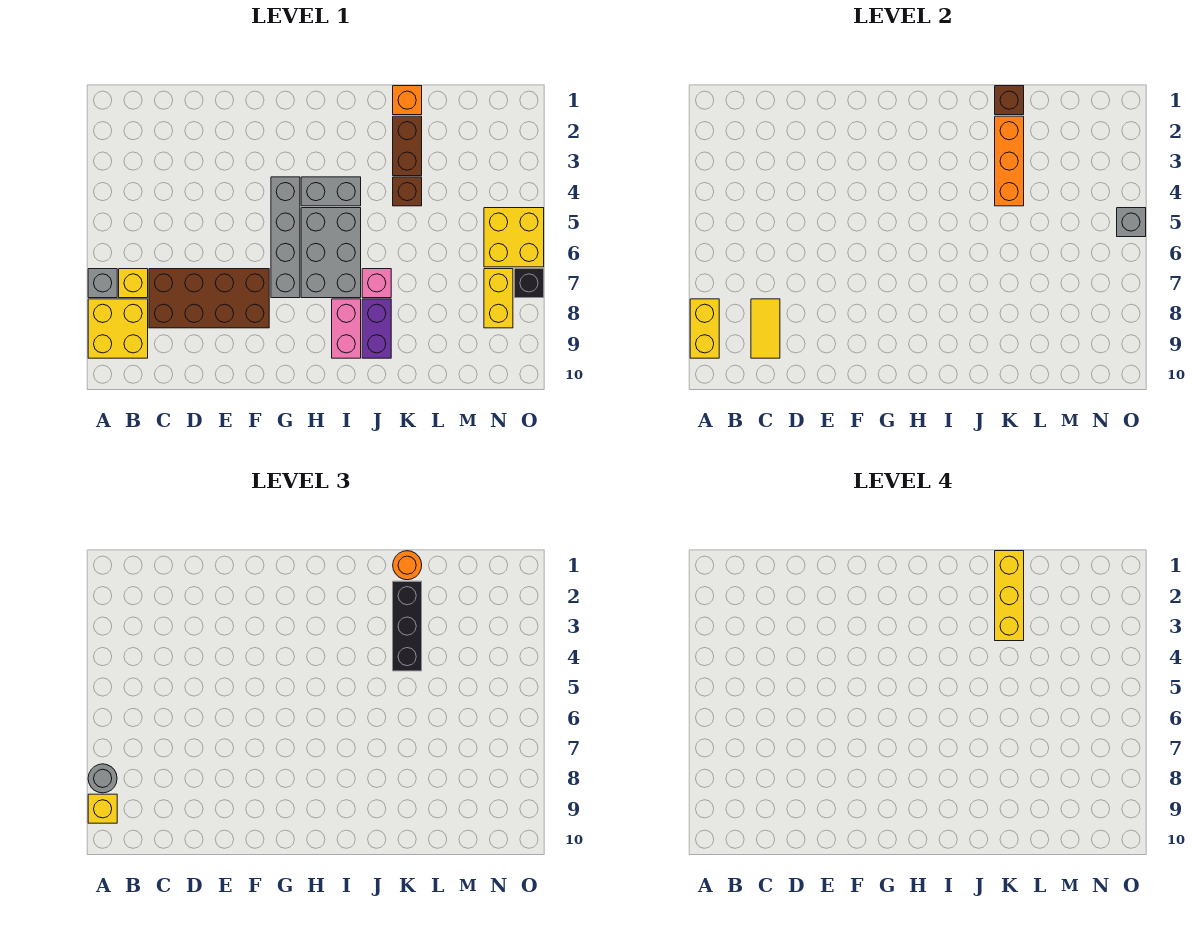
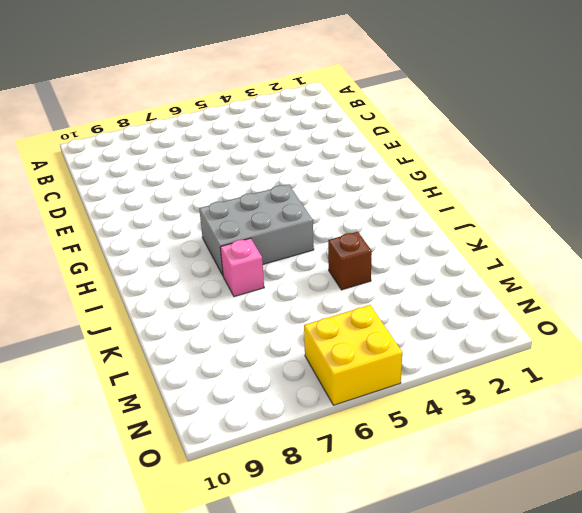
none -> grey brick A7 level 1
none -> yellow brick A8:B9 level 1
none -> yellow brick B7 level 1

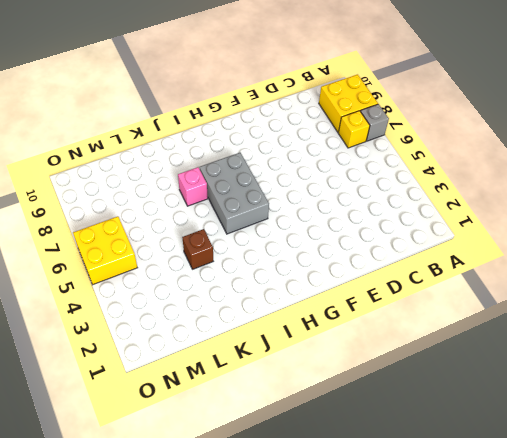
none -> brown brick C7:F8 level 1
none -> grey brick G4:G7 level 1
none -> grey brick H4:I4 level 1

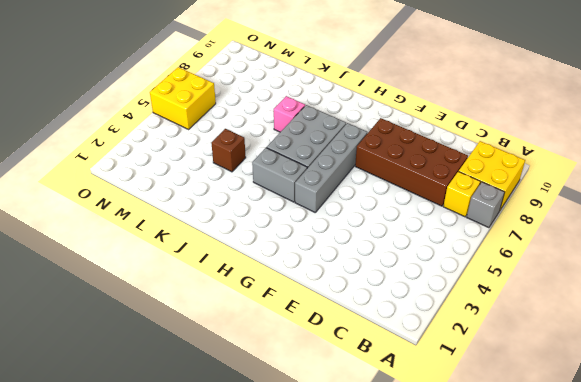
none -> pink brick I8:I9 level 1
none -> purple brick J8:J9 level 1
none -> orange brick K1 level 1

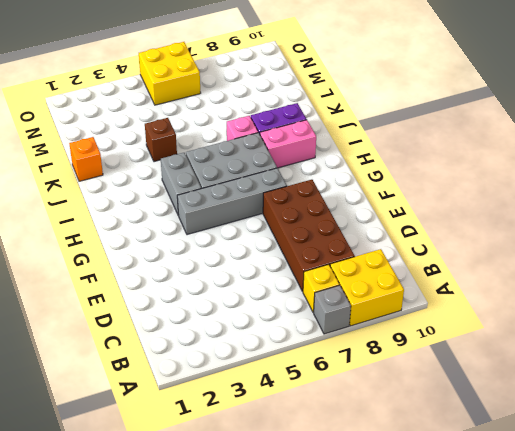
none -> brown brick K2:K3 level 1
none -> yellow brick N7:N8 level 1
none -> black brick O7 level 1

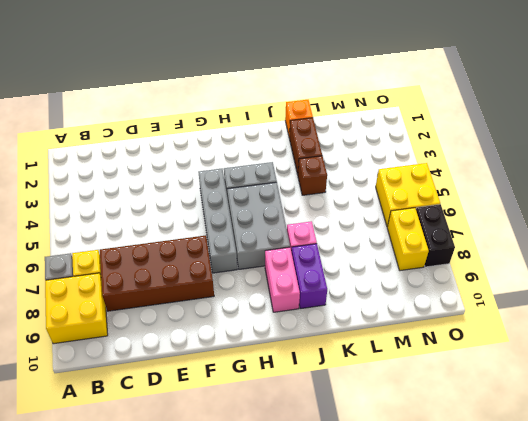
black brick O7:O8 level 1 -> black brick O7 level 1
none -> yellow brick A8:A9 level 2
none -> yellow tile C8:C9 level 2
none -> brown brick K1 level 2

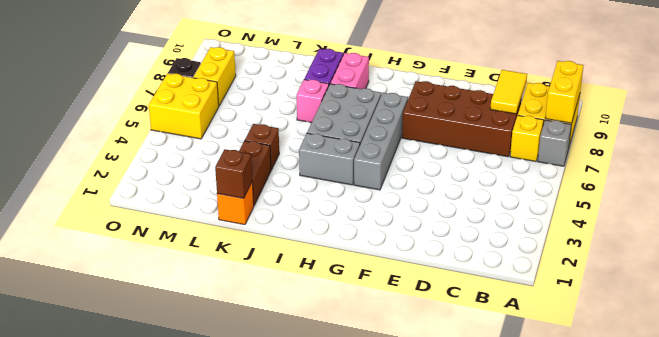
none -> orange brick K2:K4 level 2
none -> grey brick O5 level 2
none -> grey round brick A8 level 3

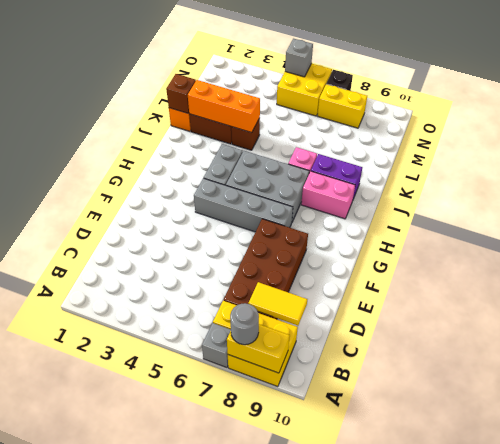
none -> yellow brick A9 level 3
none -> orange round brick K1 level 3
none -> black brick K2:K4 level 3

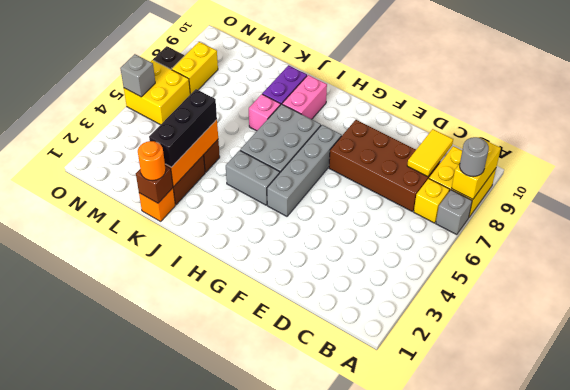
none -> yellow brick A9 level 3
none -> yellow brick K1:K3 level 4

